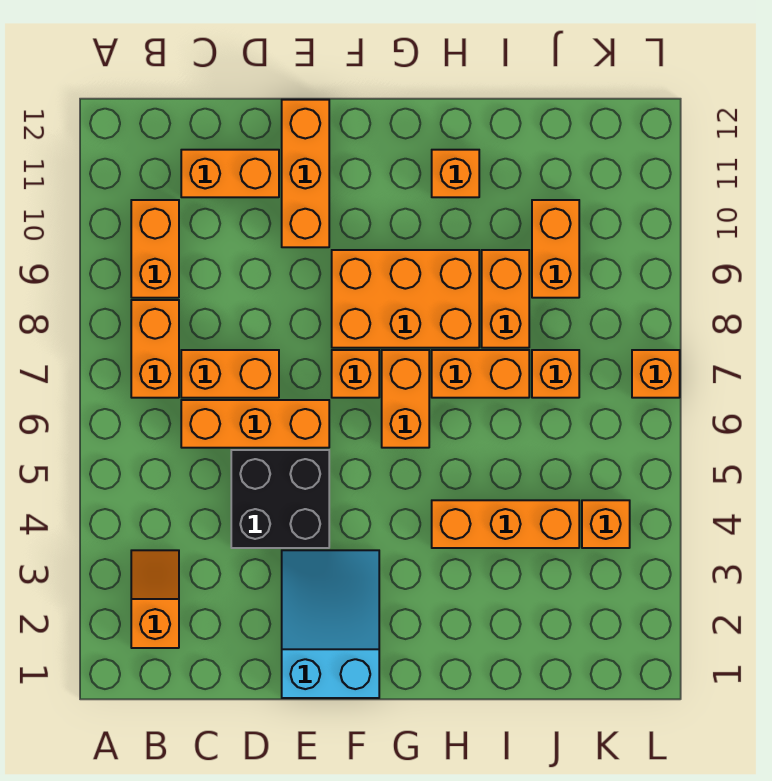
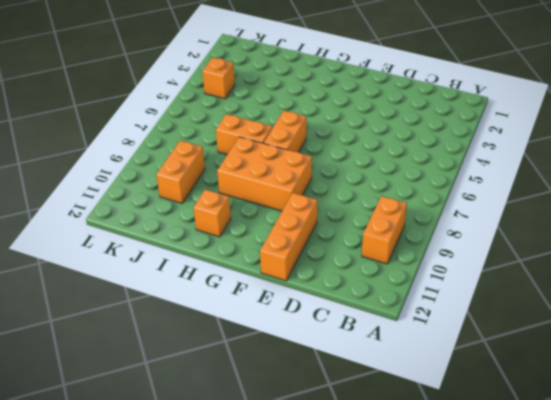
none -> orange slope B2:B3 level 1 top 2
none -> orange brick B7:B8 level 1
none -> orange brick C6:E6 level 1

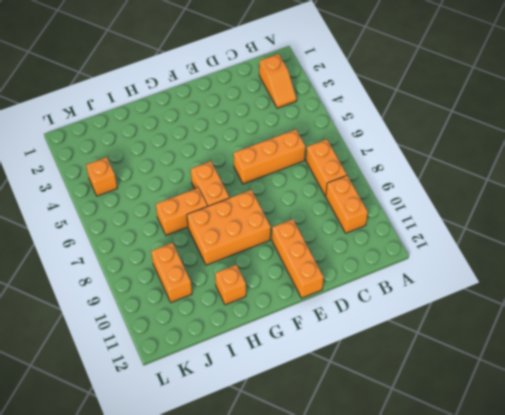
none -> orange brick C7:D7 level 1
none -> orange brick C11:D11 level 1
none -> black brick D4:E5 level 1

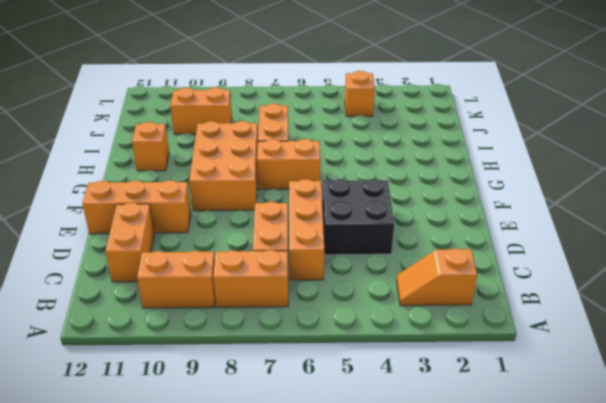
none -> cyan slope E1:F3 level 1 top 1
none -> orange brick F7 level 1
none -> orange brick H4:J4 level 1

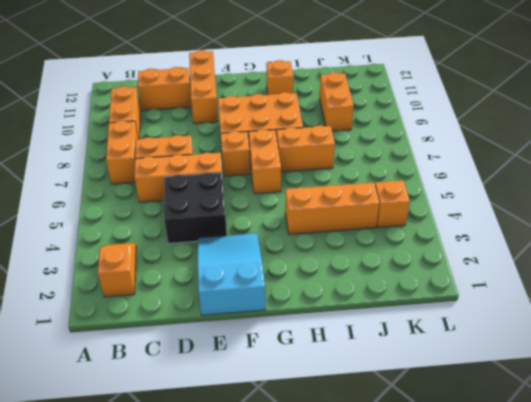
none -> orange brick I8:I9 level 1
none -> orange brick J7 level 1
none -> orange brick L7 level 1

